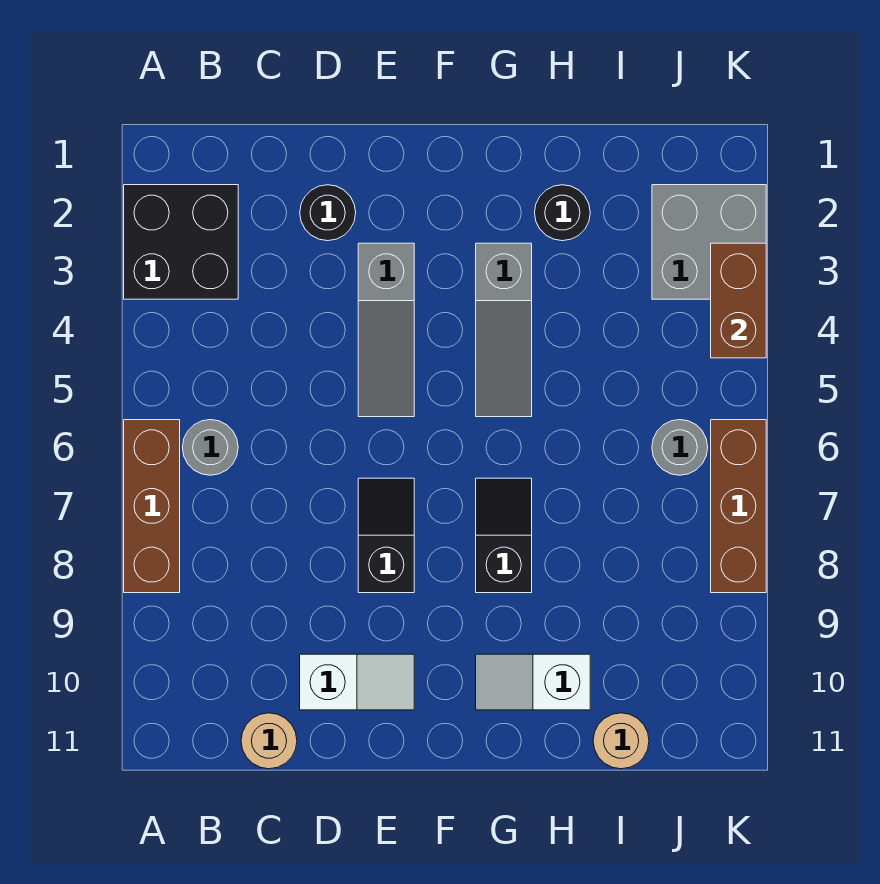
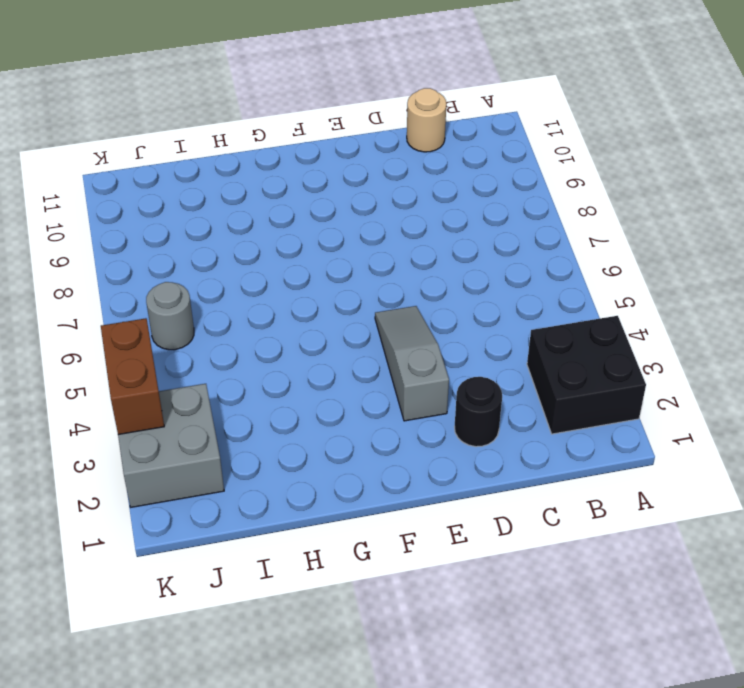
none -> brown brick A6:A8 level 1
none -> grey round brick B6 level 1
none -> white slope D10:E10 level 1 top D

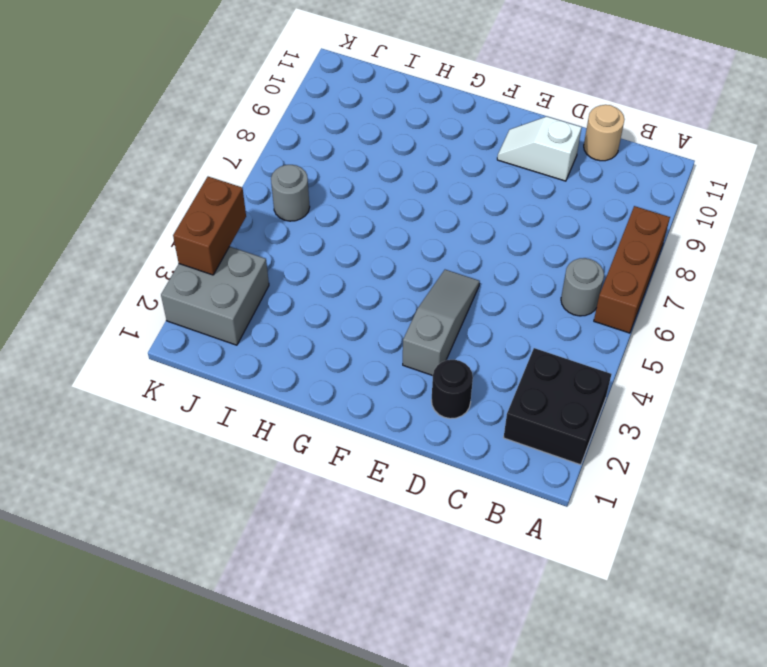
none -> black slope E7:E8 level 1 top 8
none -> grey slope G3:G5 level 1 top 3
none -> black slope G7:G8 level 1 top 8

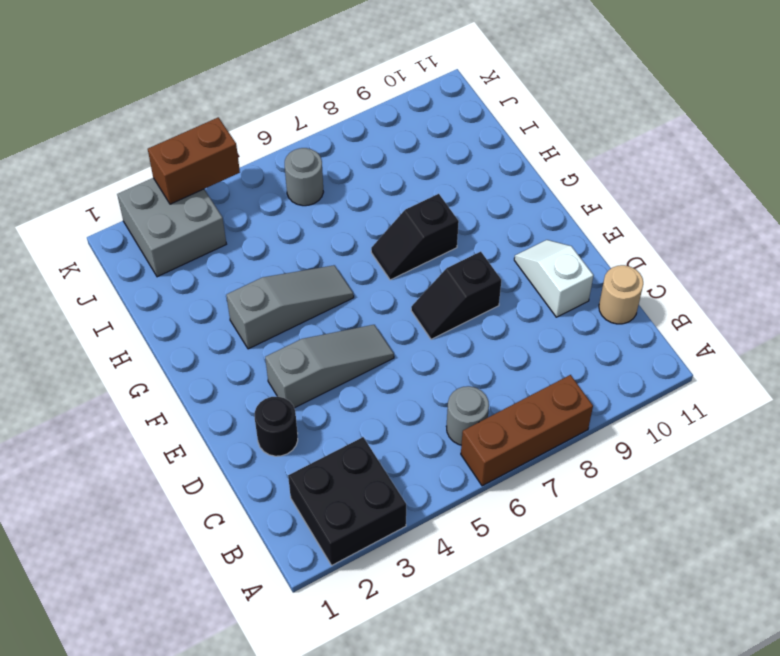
none -> white slope G10:H10 level 1 top H
none -> black round brick H2 level 1
none -> tan round brick I11 level 1

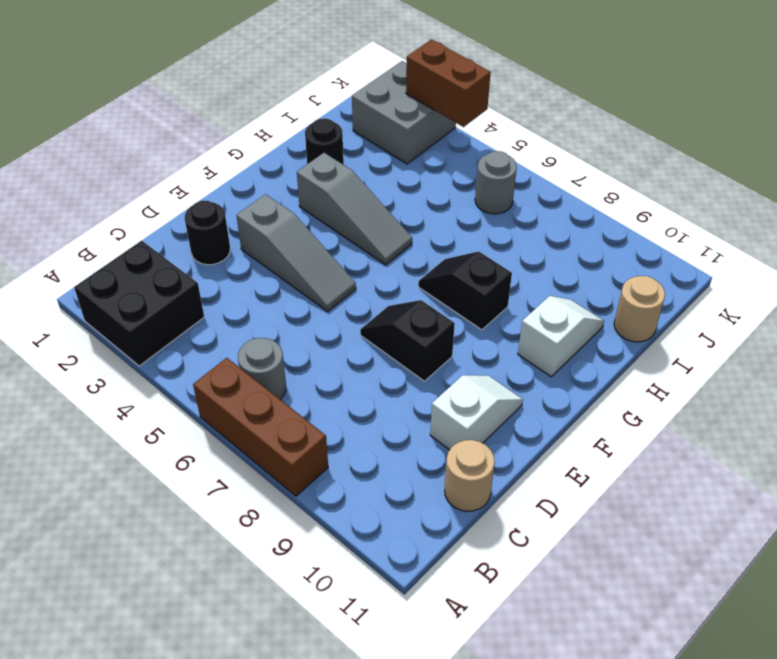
white slope G10:H10 level 1 top G -> white slope G10:H10 level 1 top H
none -> brown brick K6:K8 level 1

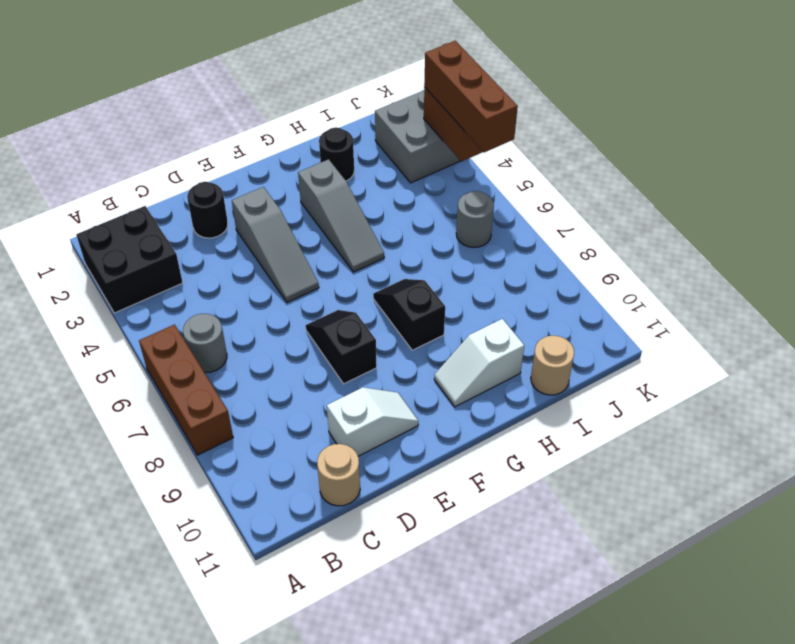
brown brick K3:K5 level 3 -> brown brick K6:K8 level 1

